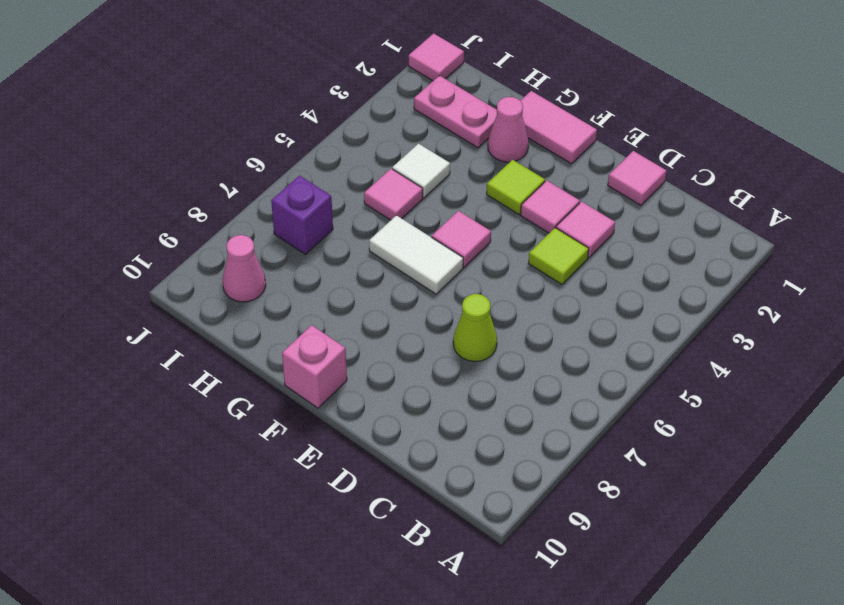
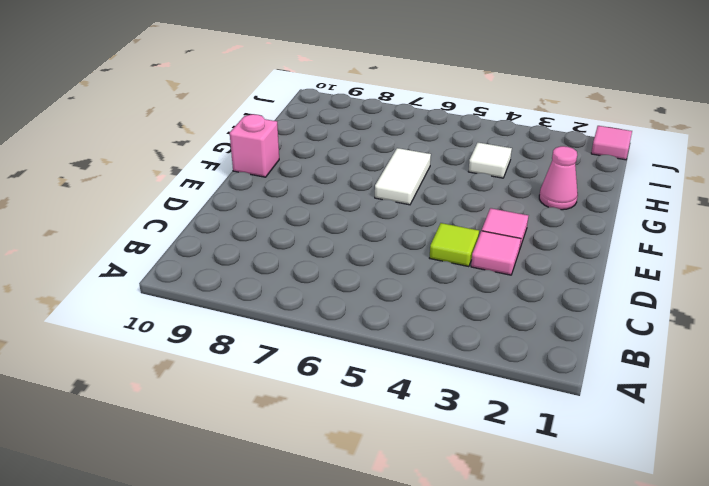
none -> pink tile D1 level 1
none -> lime cone D7 level 1
none -> pink tile F1:G1 level 1

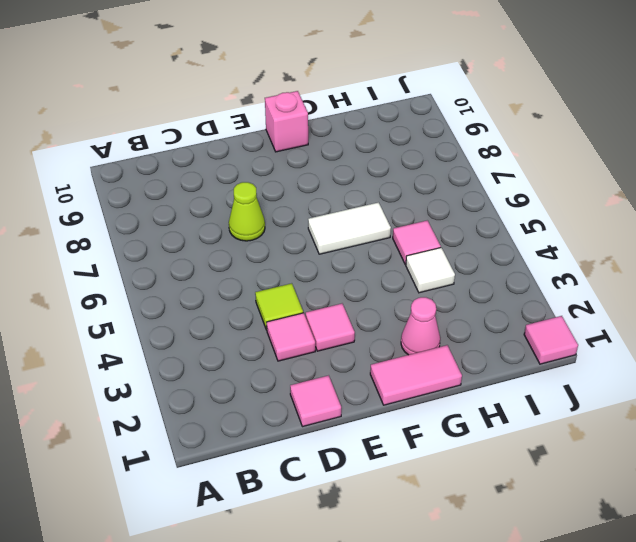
none -> lime tile F3 level 1
none -> pink tile F5 level 1
none -> pink plate H2:I2 level 1

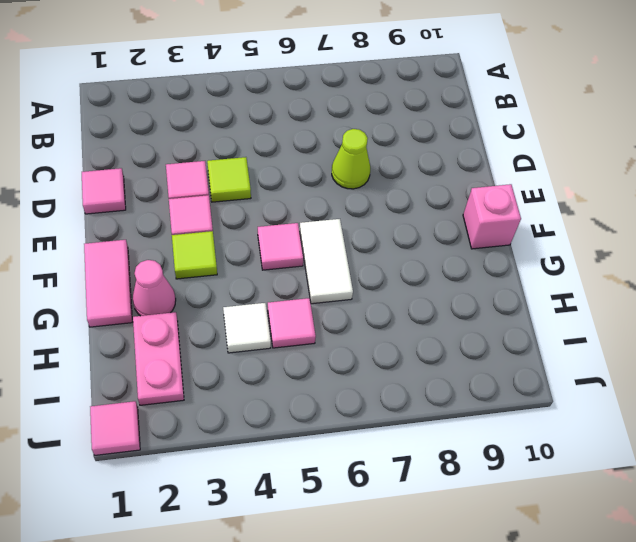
none -> purple brick I7 level 1
none -> pink cone I9 level 1

